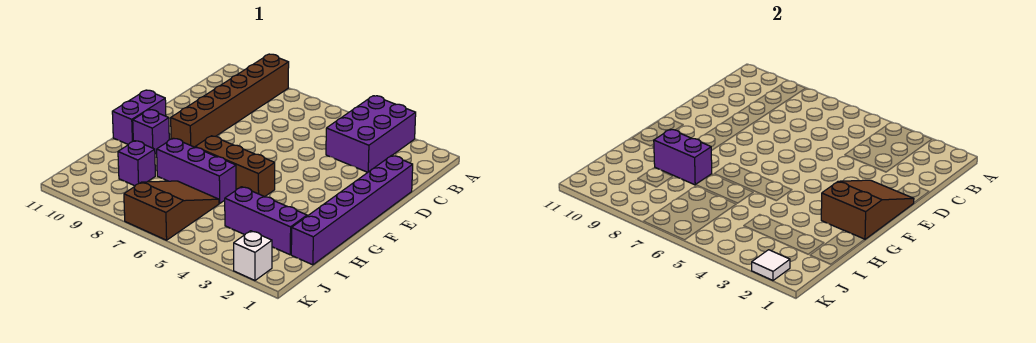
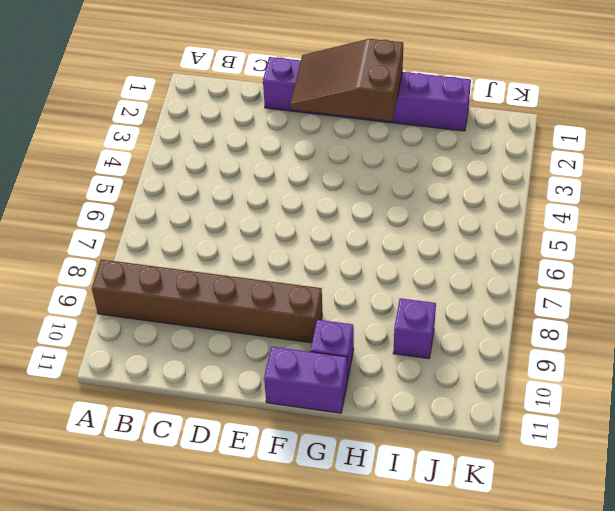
none -> purple brick A3:C4 level 1
none -> brown brick G5:G7 level 1
none -> purple brick H6:H8 level 1

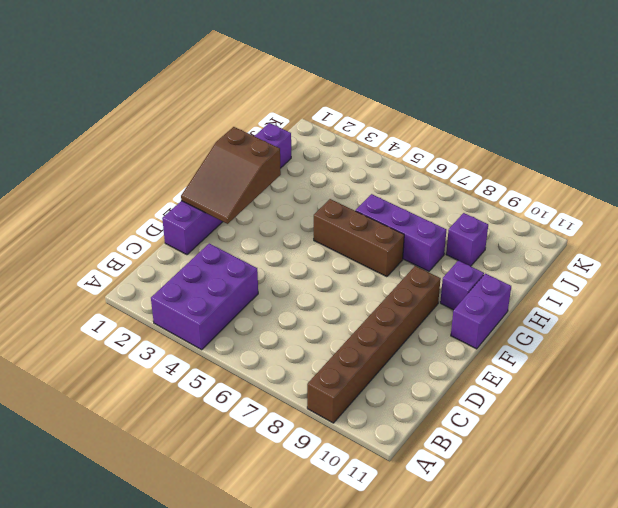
none -> purple brick I2:I4 level 1
none -> brown slope I6:K7 level 1 top K
none -> white brick K2 level 1

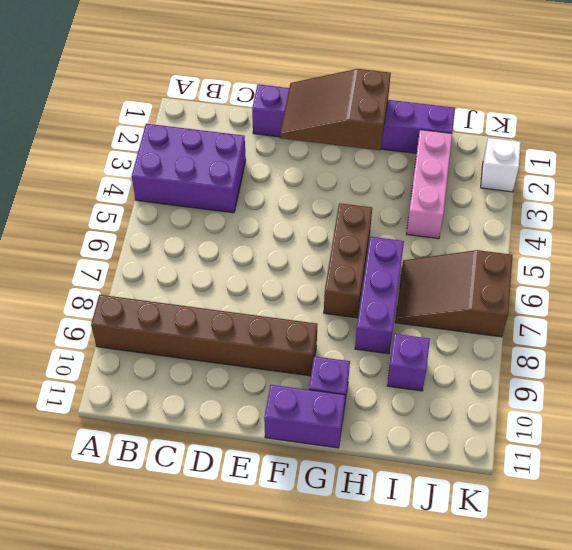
pink brick I2:I4 level 1 -> purple brick I2:I4 level 1
none -> purple brick H8:H9 level 2
none -> white tile K2 level 2

